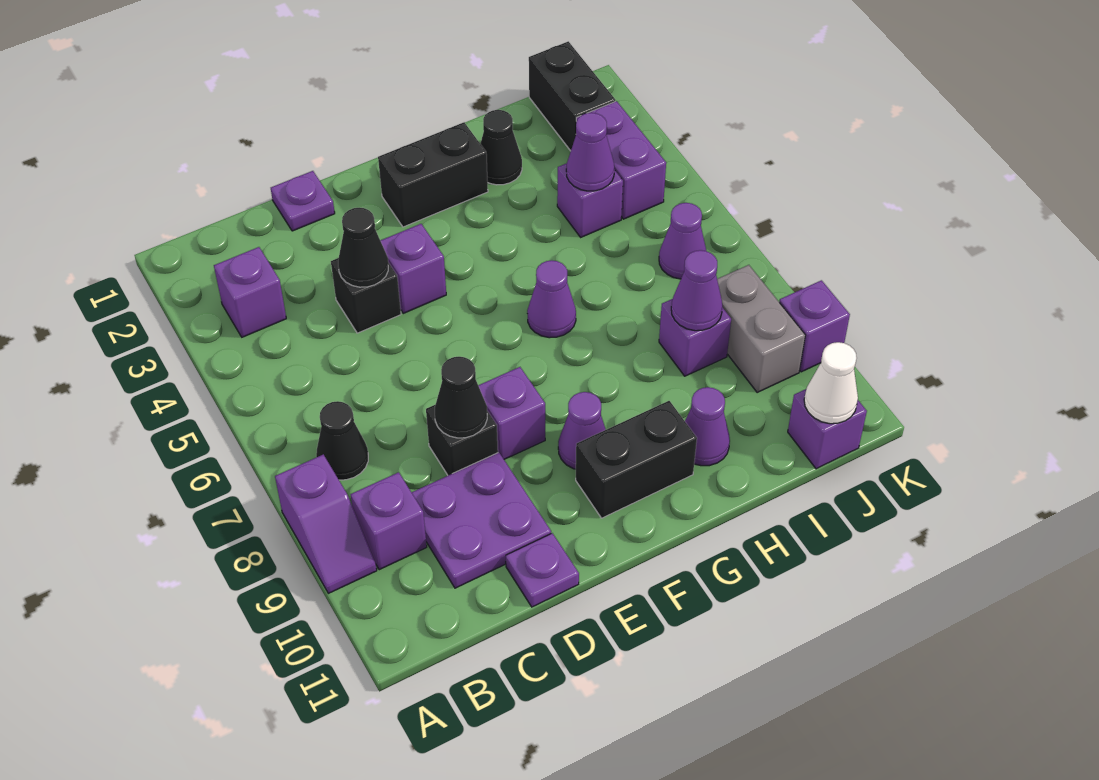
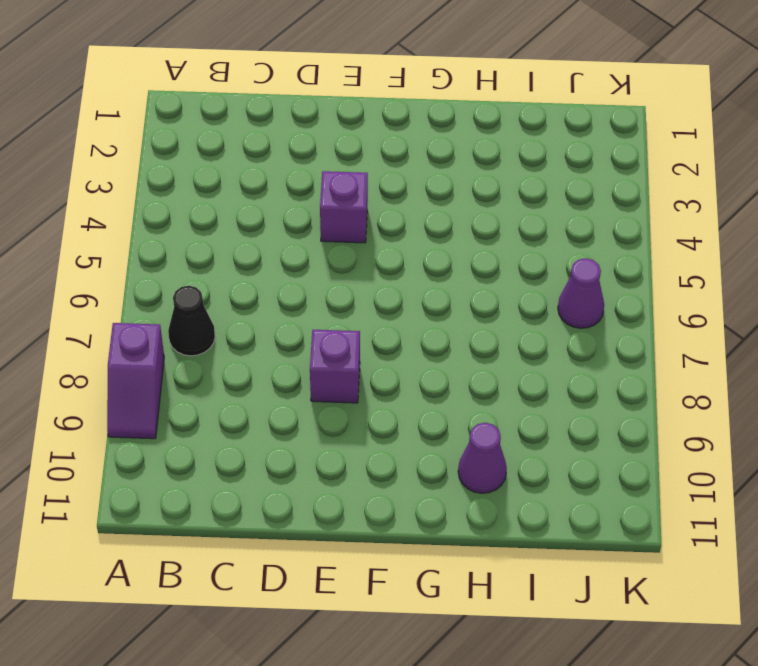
none -> purple brick B3 level 1
none -> purple brick B9 level 1
none -> purple plate C9:D10 level 1
none -> purple plate D1 level 1

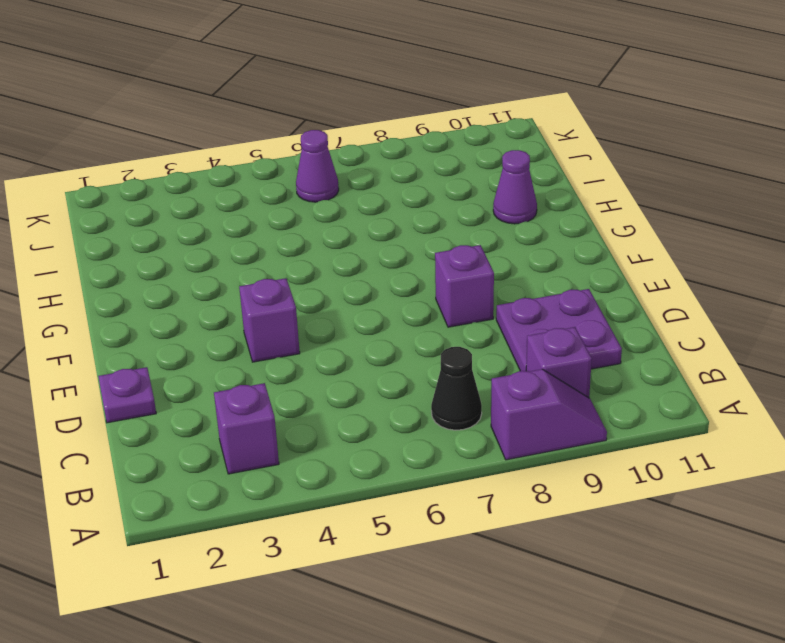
none -> black brick D4 level 1
none -> black brick D8 level 1
none -> purple plate D11 level 1
none -> black brick F2:G2 level 1

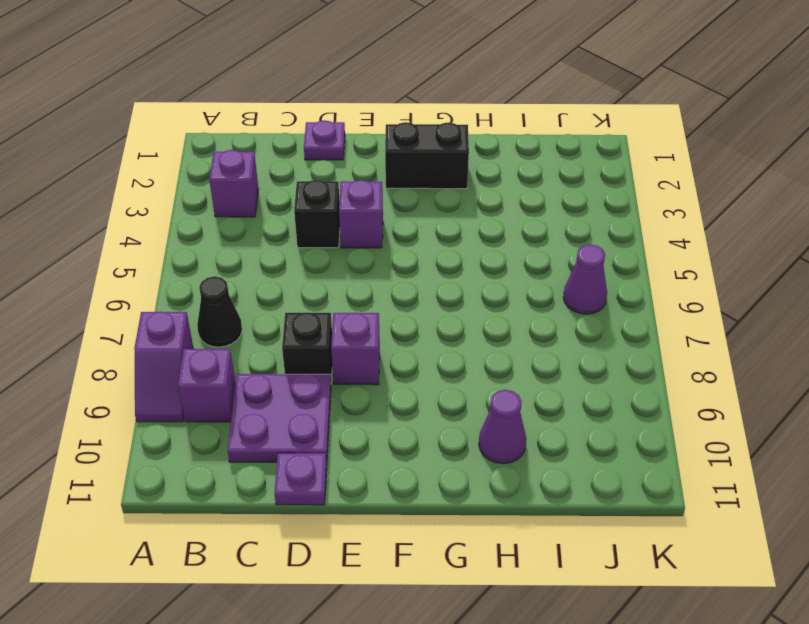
none -> purple cone F9 level 1
none -> black brick F10:G10 level 1
none -> purple cone G6 level 1
none -> black cone H2 level 1

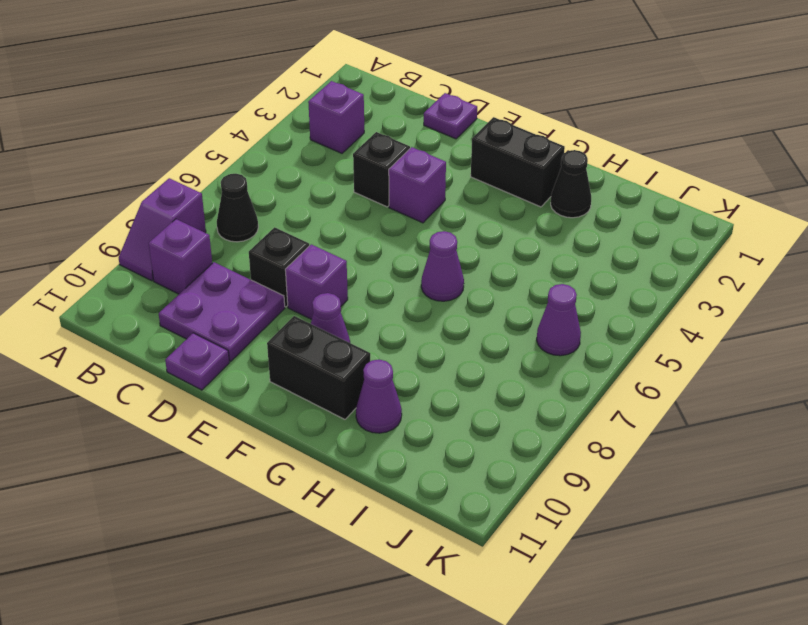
none -> purple brick I4 level 1
none -> purple brick I8 level 1
none -> black brick J1:J2 level 1
none -> purple brick J3:J4 level 1

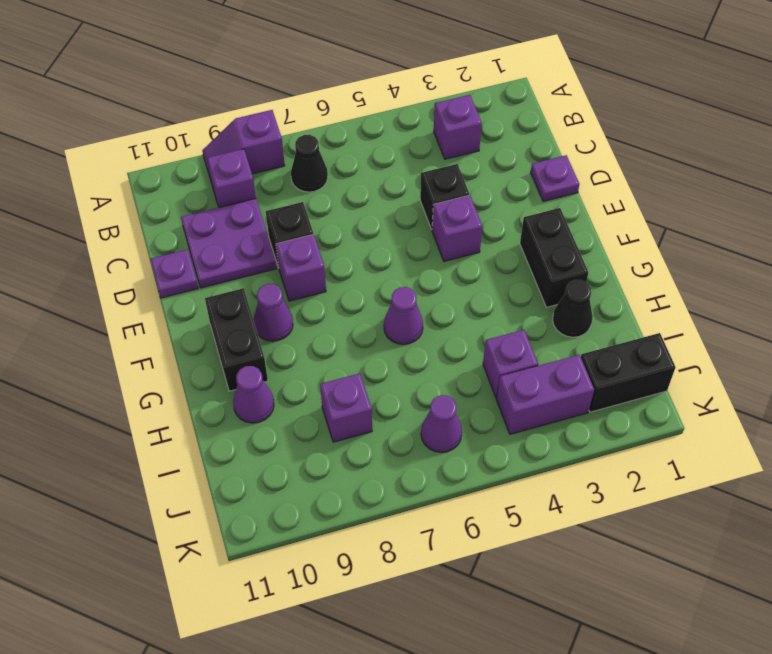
none -> grey brick J8:J9 level 1
none -> purple brick J11 level 1
none -> purple brick K9 level 1
none -> black cone D4 level 2

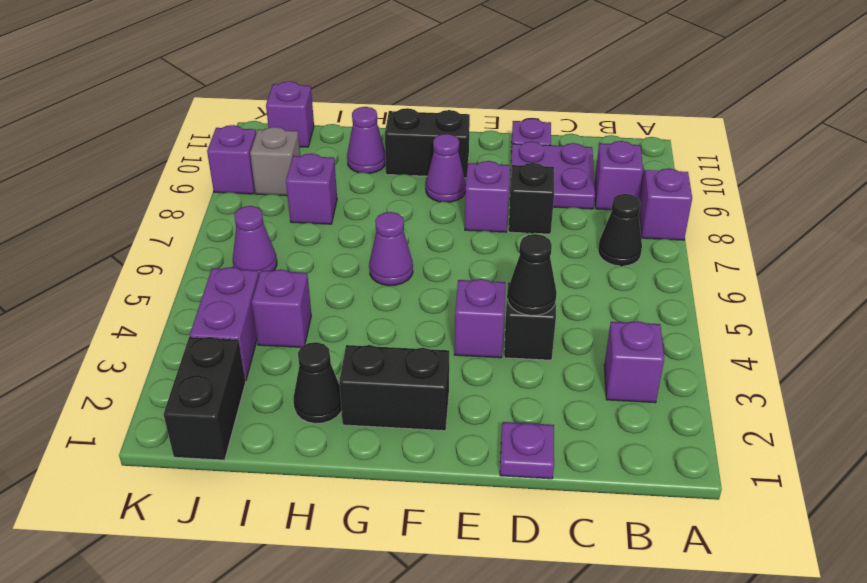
grey brick J9 level 1 -> grey brick J8:J9 level 1
none -> black cone D8 level 2
none -> purple cone I4 level 2
none -> purple cone I8 level 2
none -> white cone J11 level 2

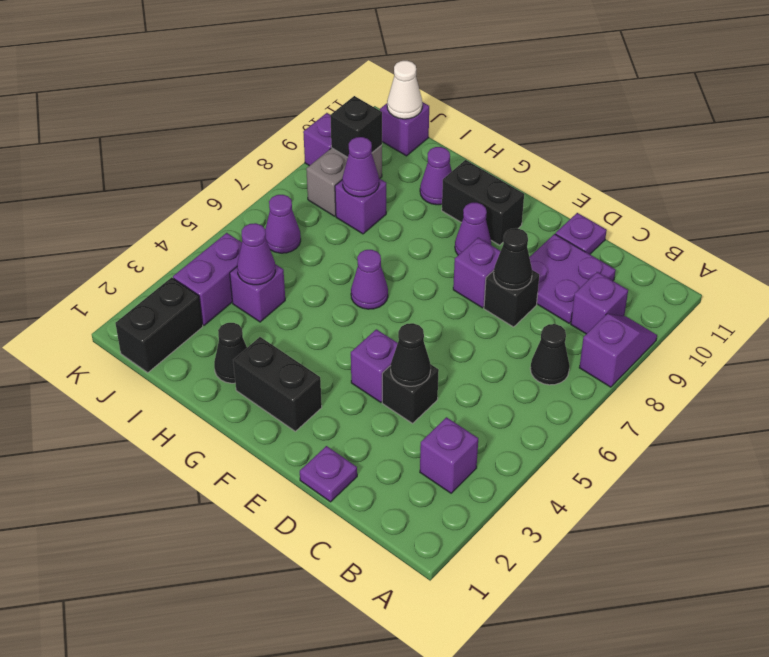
black brick J9 level 2 -> none

